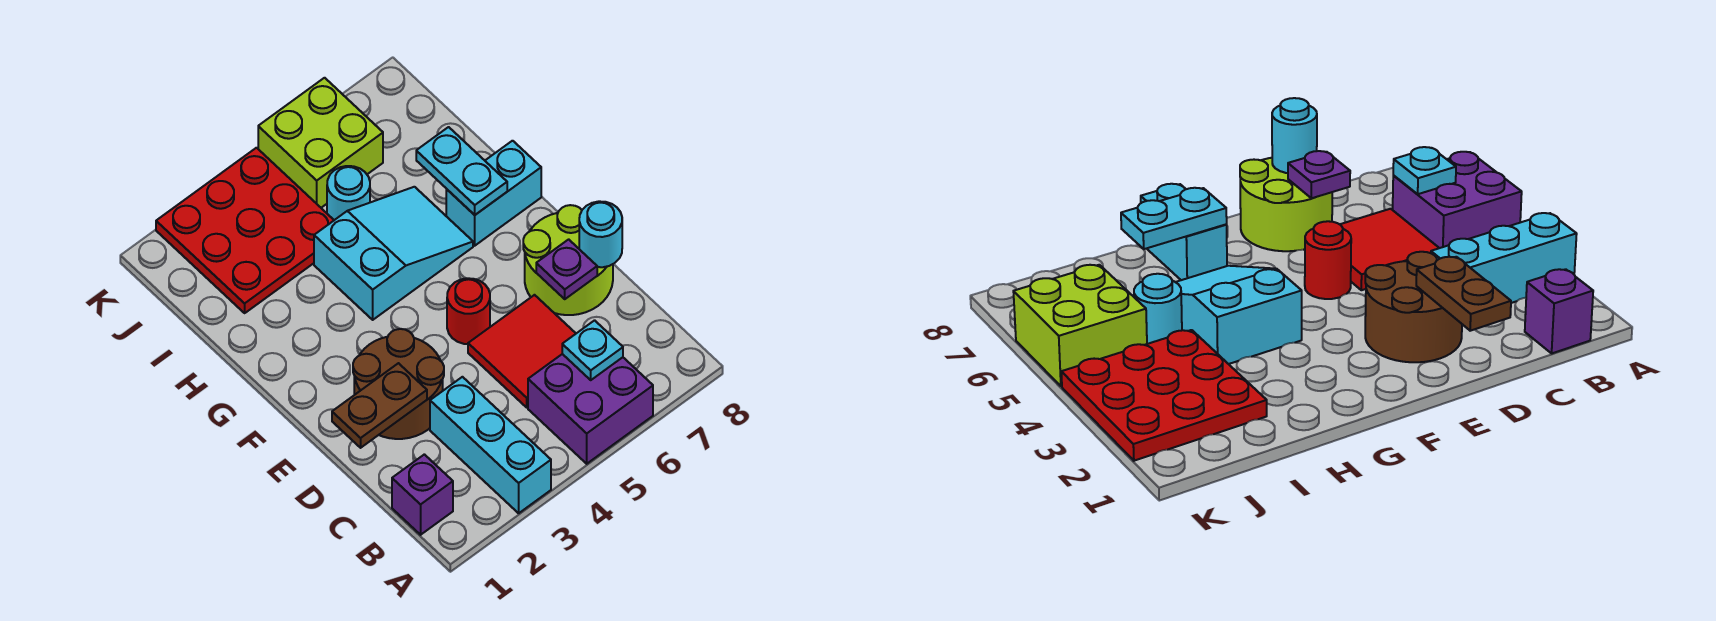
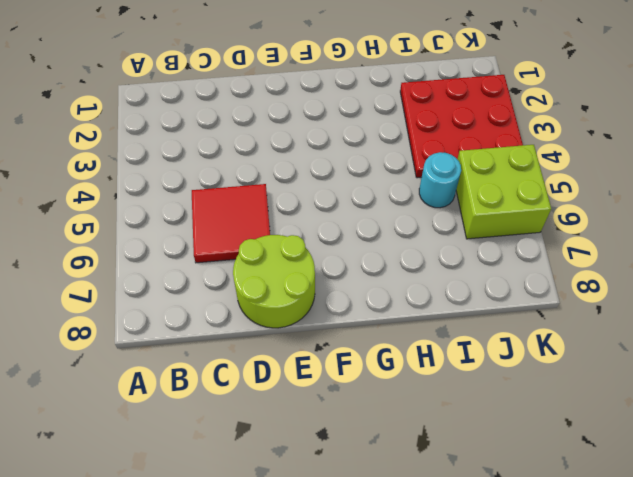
none -> cyan brick A3:C3 level 1
none -> purple brick A5:B6 level 1
none -> purple brick B1 level 1

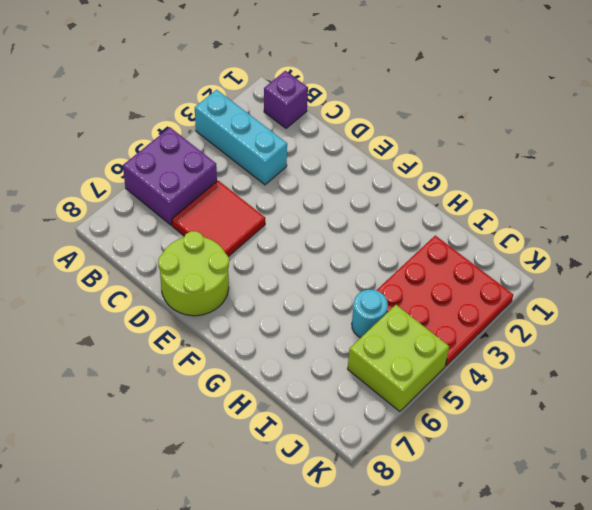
none -> brown round brick D2:E3 level 1
none -> red round brick E5 level 1
none -> cyan slope G4:H6 level 1 top 4

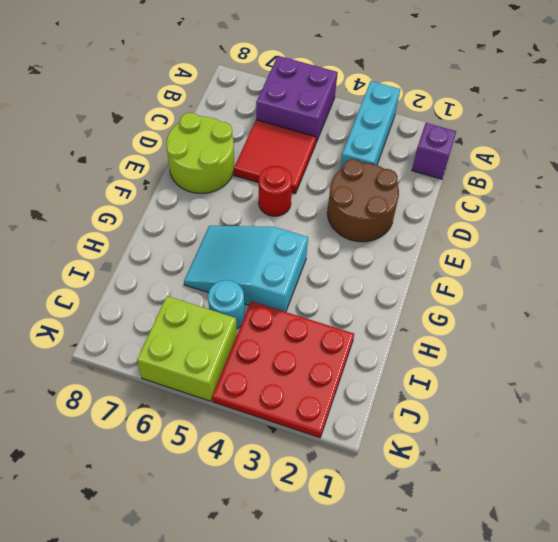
none -> cyan brick G7:G8 level 1
none -> cyan plate B6 level 2
none -> brown plate D1:D2 level 2

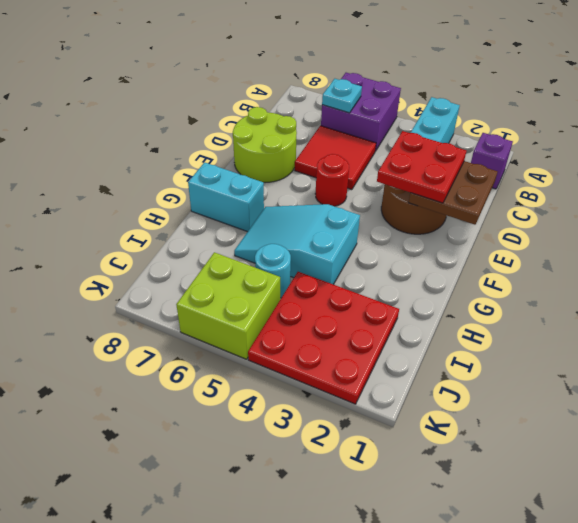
brown plate D1:E2 level 2 -> brown plate D1:D2 level 2
red plate D2:E3 level 3 -> none
none -> purple plate D7 level 2
none -> cyan round brick D8 level 2
none -> cyan plate G7:H7 level 2

